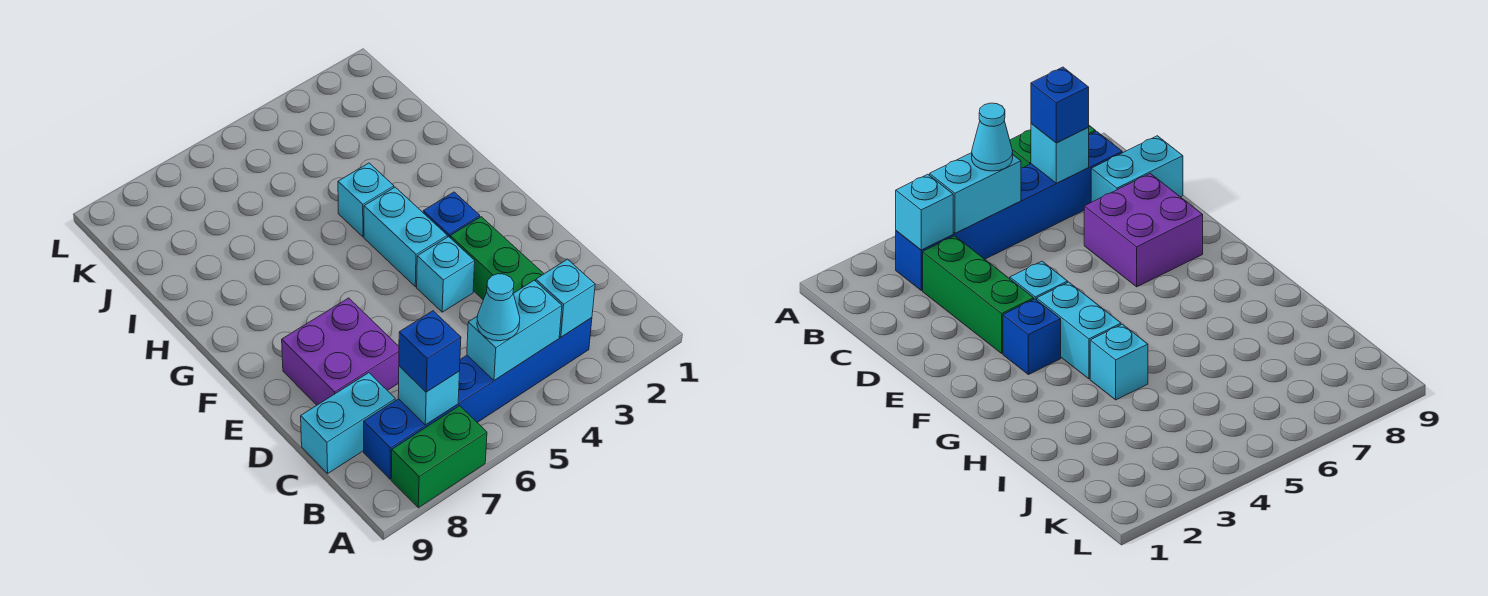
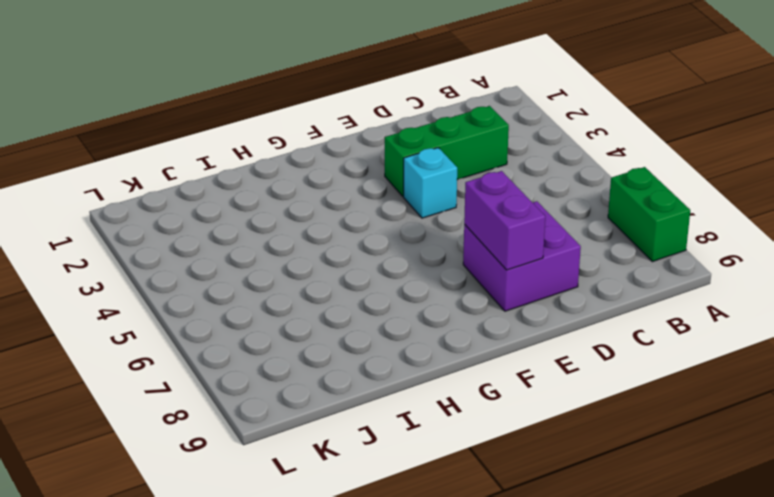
purple brick E7:E8 level 2 -> none
none -> blue brick B3:B8 level 1
none -> cyan brick C8:C9 level 1
none -> blue brick F3 level 1

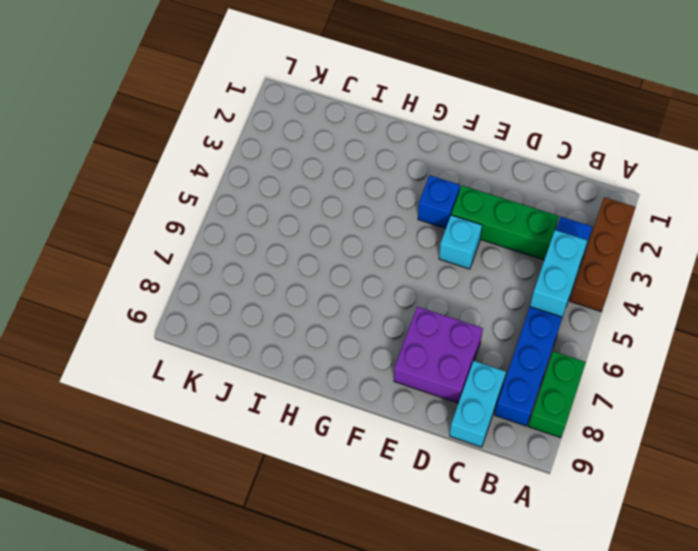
brown brick A2:A4 level 1 -> none
none -> cyan brick F4:G4 level 1
none -> cyan brick H4 level 1
none -> cyan brick B3 level 2

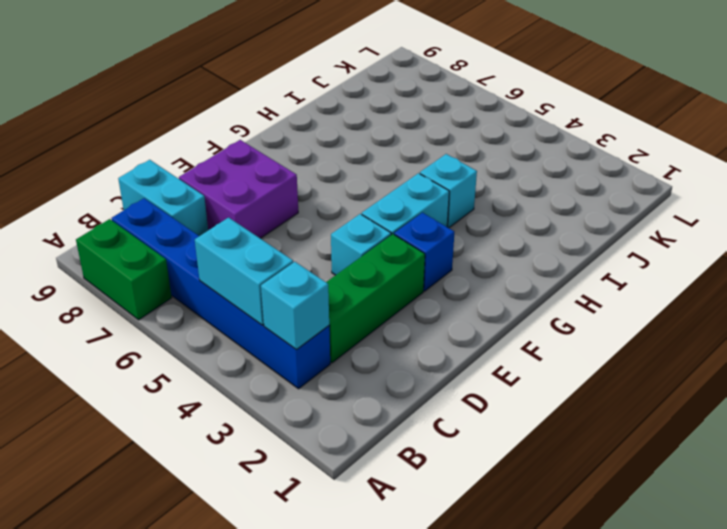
none -> cyan brick B7 level 2
none -> cyan cone B5 level 3
none -> blue brick B7 level 3

